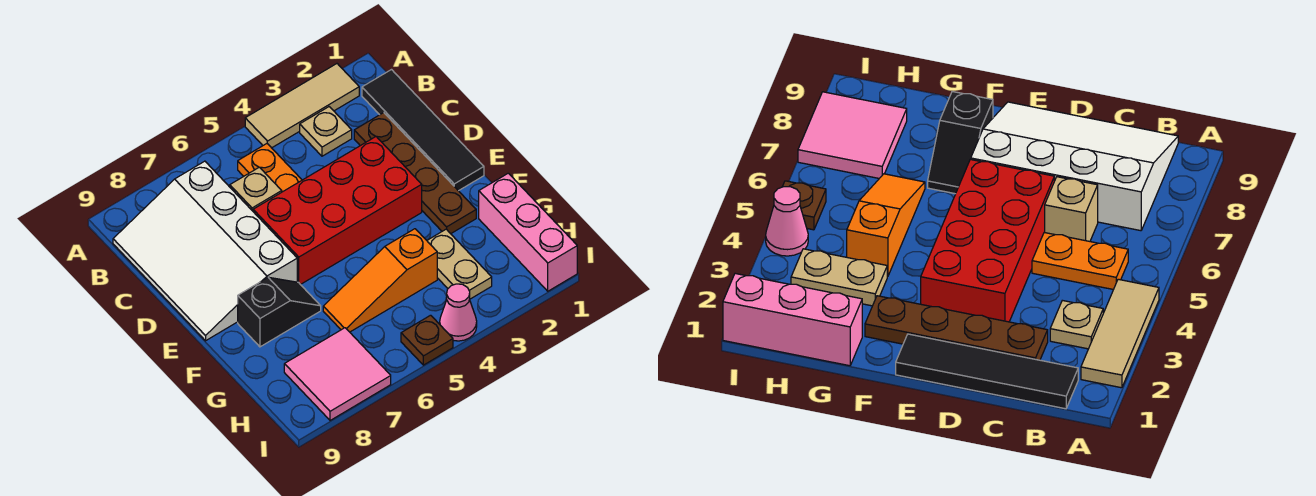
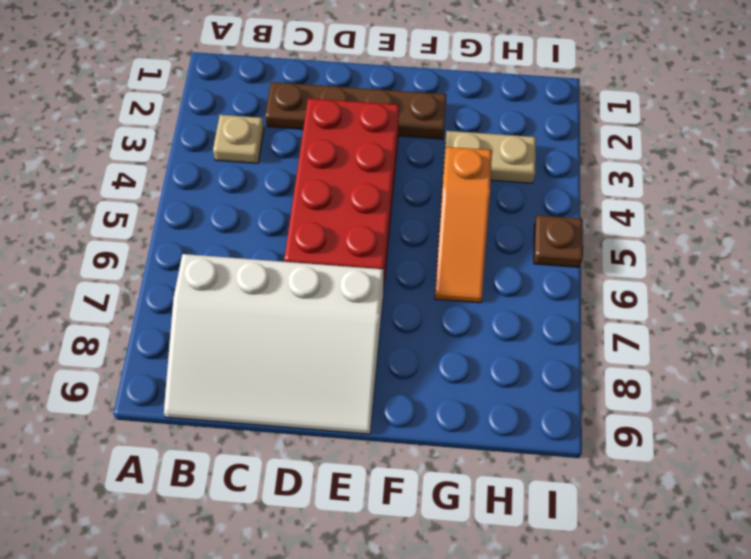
none -> tan tile A2:A4 level 1
none -> black tile B1:E1 level 1
none -> orange plate B5:C5 level 1

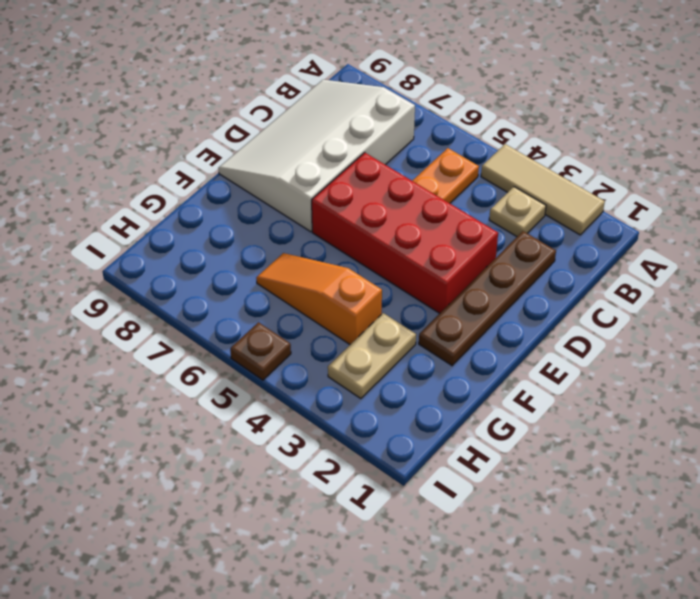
none -> black tile B1:E1 level 1
none -> tan brick C6 level 1
none -> black slope F7:F8 level 1 top 8

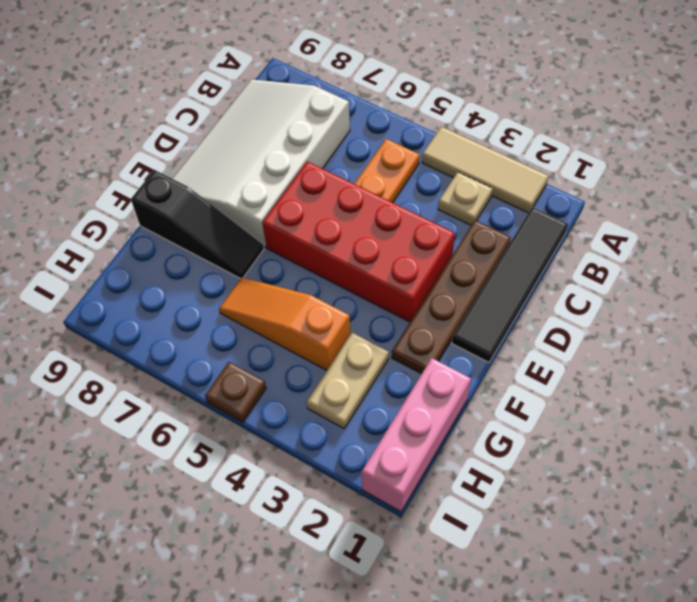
black slope F7:F9 level 1 top 9 -> black slope F7:F8 level 1 top 8
none -> tan brick C6 level 1
none -> pink tile H7:I8 level 1
none -> pink cone I4 level 1

